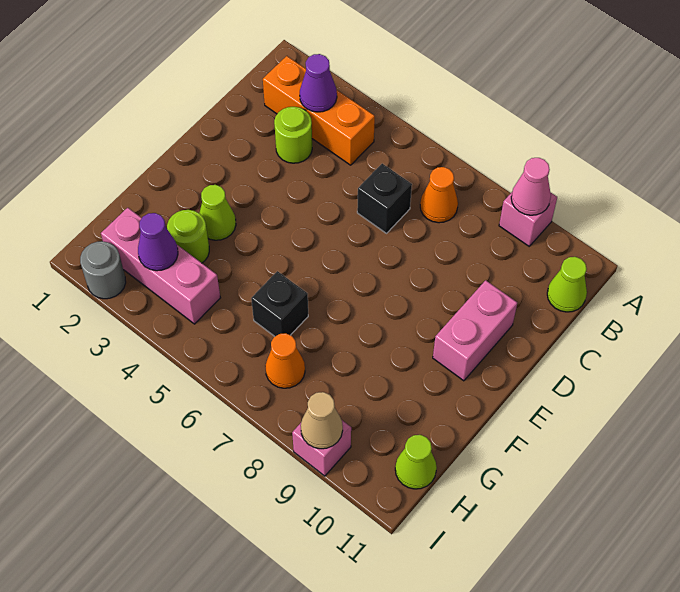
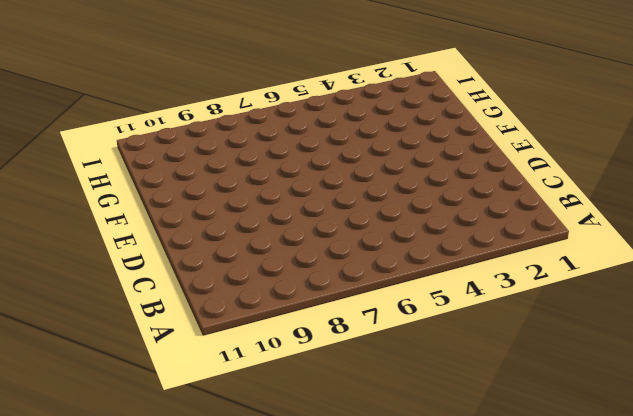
none -> pink brick A9 level 1
none -> orange brick B2:B4 level 1
none -> orange cone B7 level 1

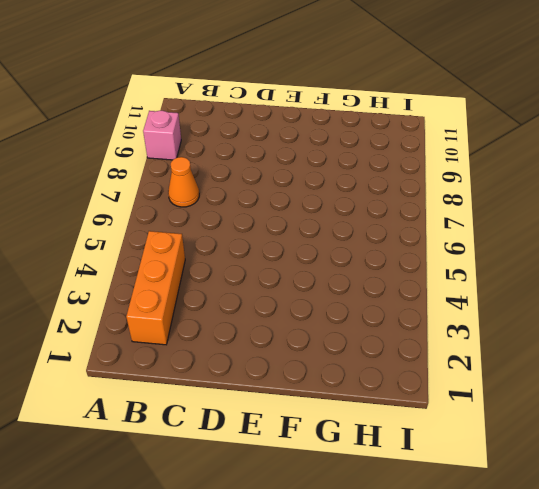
none -> lime cone B11 level 1
none -> lime round brick C3 level 1
none -> black brick C6 level 1

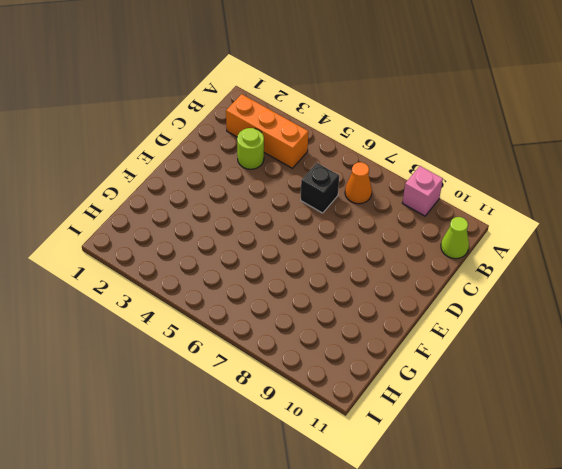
none -> pink brick D10:E10 level 1
none -> lime cone F3 level 1
none -> lime round brick G3 level 1

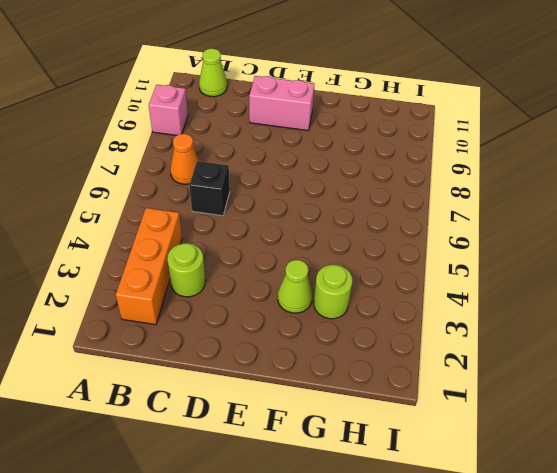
none -> black brick G6 level 1
none -> pink brick H2:H4 level 1
none -> orange cone H7 level 1

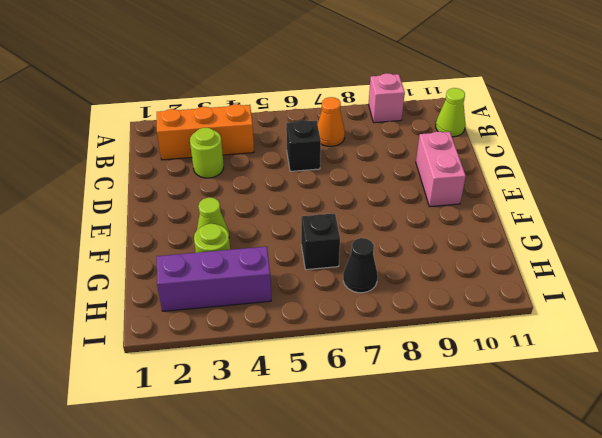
purple brick H2:H4 level 1 -> pink brick H2:H4 level 1
black cone H7 level 1 -> orange cone H7 level 1
none -> lime cone H11 level 1
none -> grey round brick I2 level 1
none -> pink brick I9 level 1

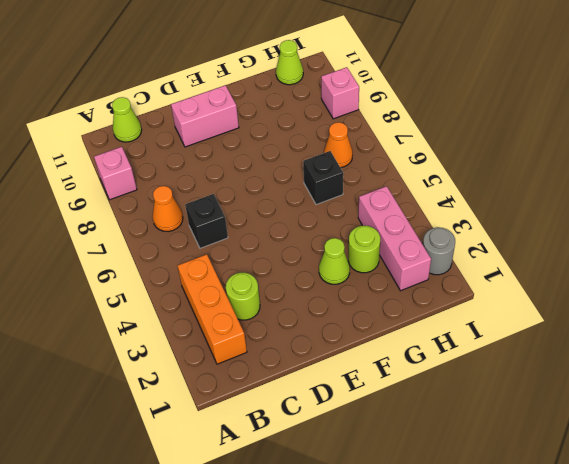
none -> pink cone A9 level 2
none -> purple cone B3 level 2
none -> purple cone H3 level 2

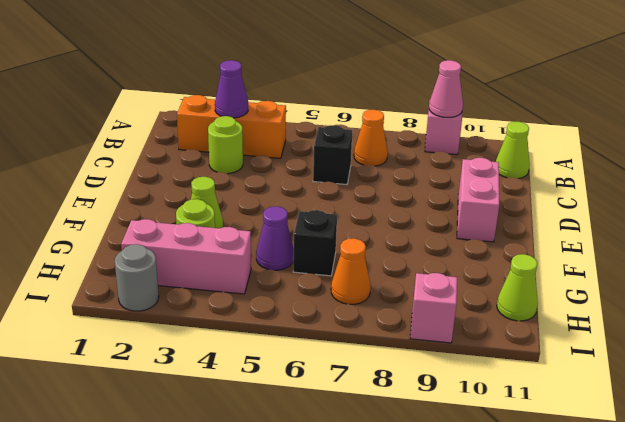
purple cone G5 level 1 -> purple cone H3 level 2
none -> tan cone I9 level 2

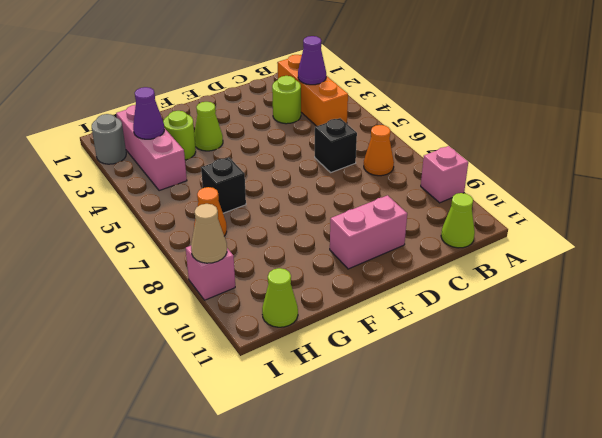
none -> pink cone A9 level 2

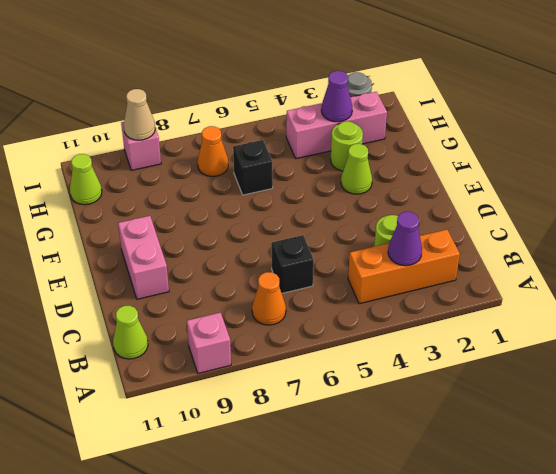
none -> pink cone A9 level 2

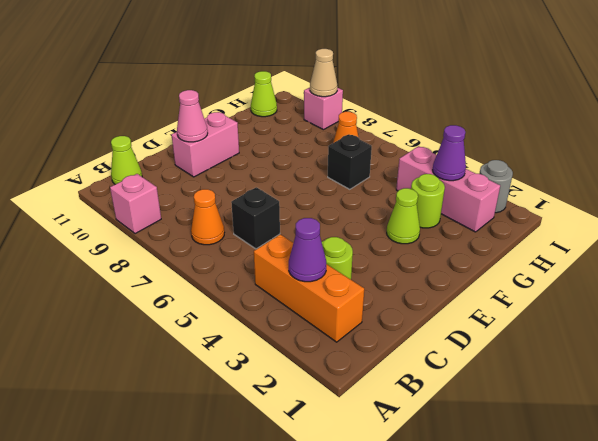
pink cone D10 level 2 -> pink cone A9 level 2

